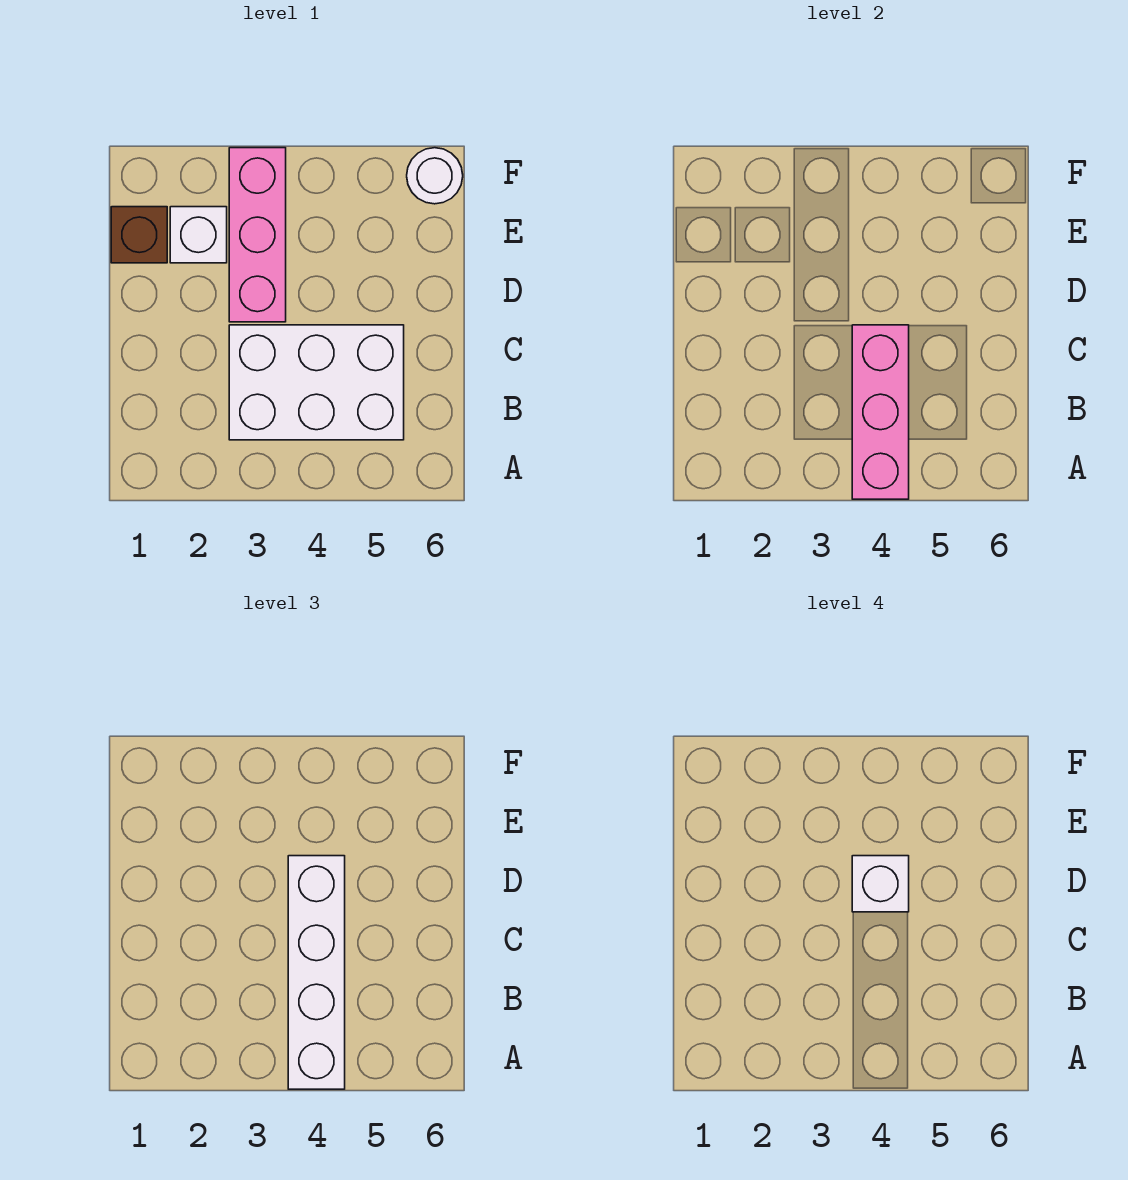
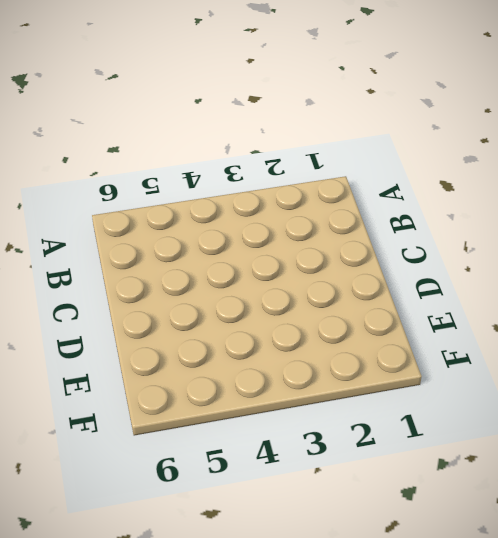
none -> white brick B3:C5 level 1
none -> pink brick D3:F3 level 1

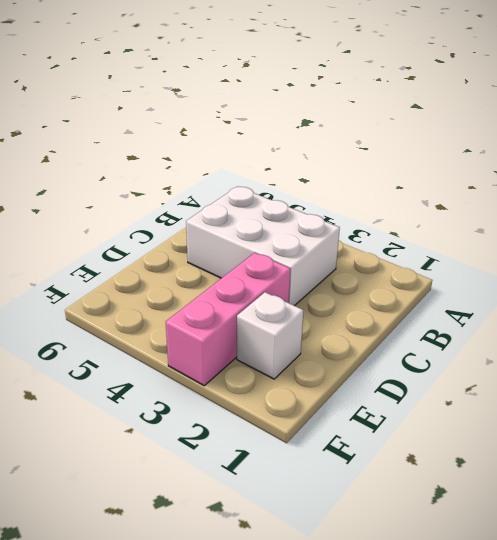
none -> brown brick E1 level 1
none -> white round brick F6 level 1

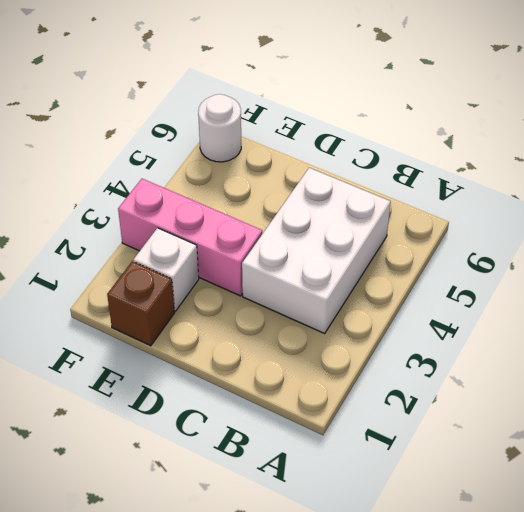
none -> pink brick A4:C4 level 2
none -> white brick A4:D4 level 3

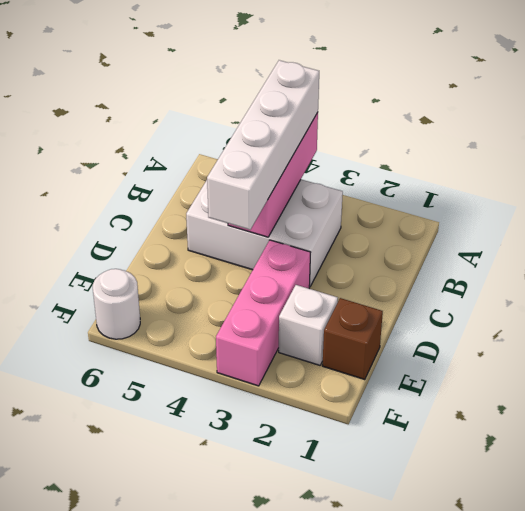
none -> white brick D4 level 4

